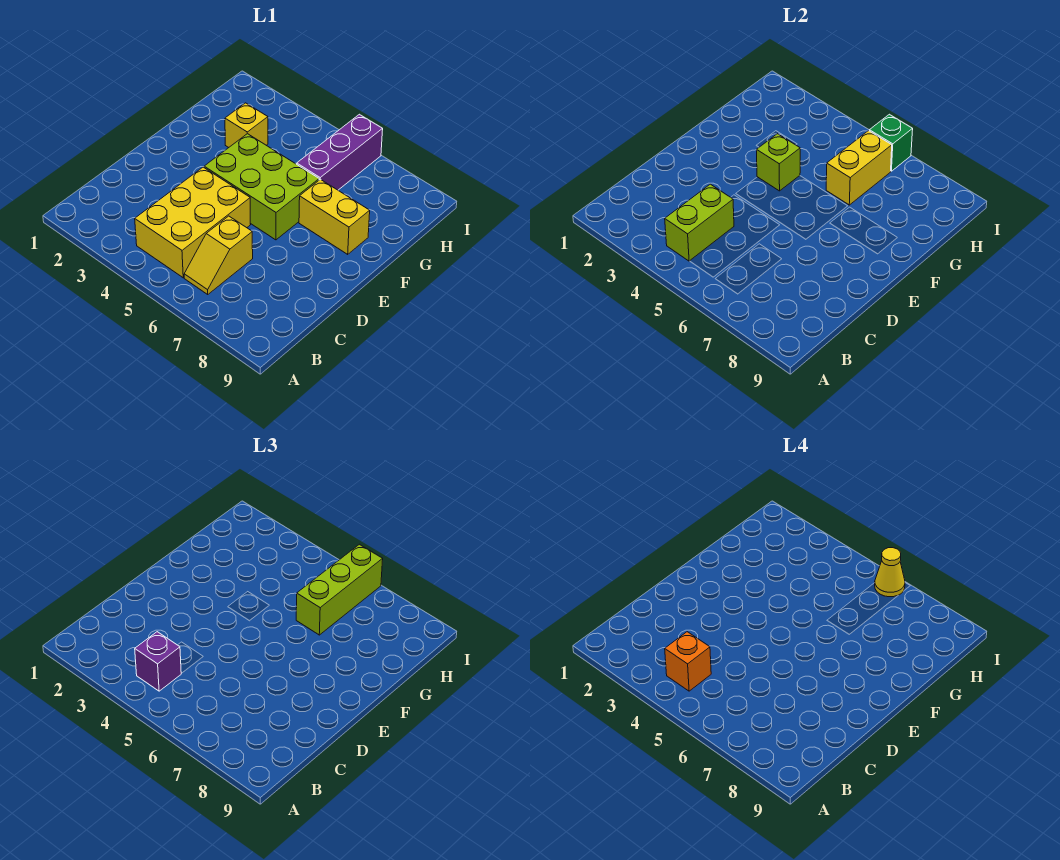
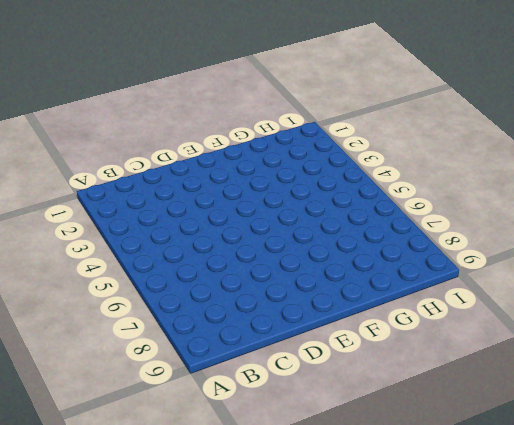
none -> yellow brick B4:D5 level 1
none -> yellow slope B6:C6 level 1 top C
none -> lime brick E4:F6 level 1

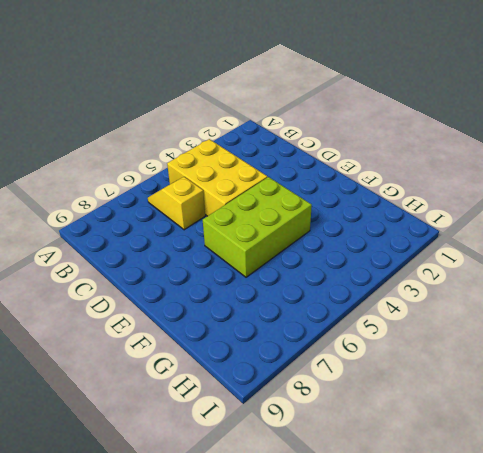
none -> yellow brick F7:F8 level 1
none -> yellow brick G3 level 1
none -> purple brick G6:I6 level 1

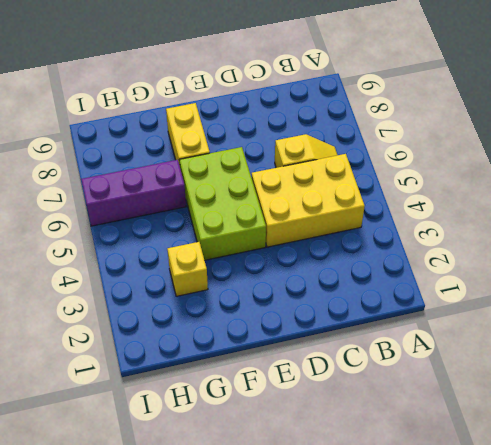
none -> lime brick B4:C4 level 2
none -> lime brick F4 level 2
none -> yellow brick G6:H6 level 2

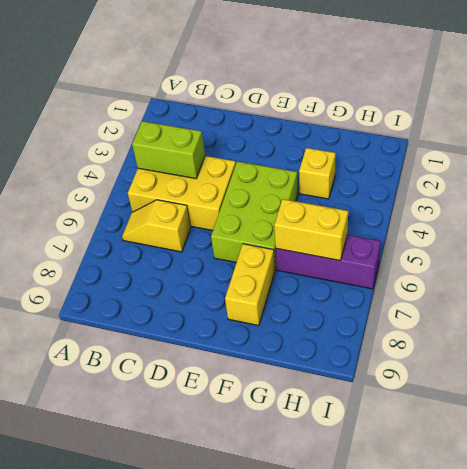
none -> lime brick F4 level 2
none -> green brick I6 level 2
none -> purple brick B4 level 3

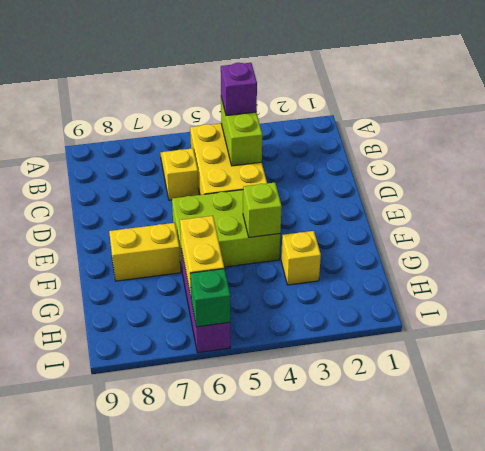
none -> lime brick G6:I6 level 3
none -> orange brick B4 level 4
none -> yellow cone I6 level 4

